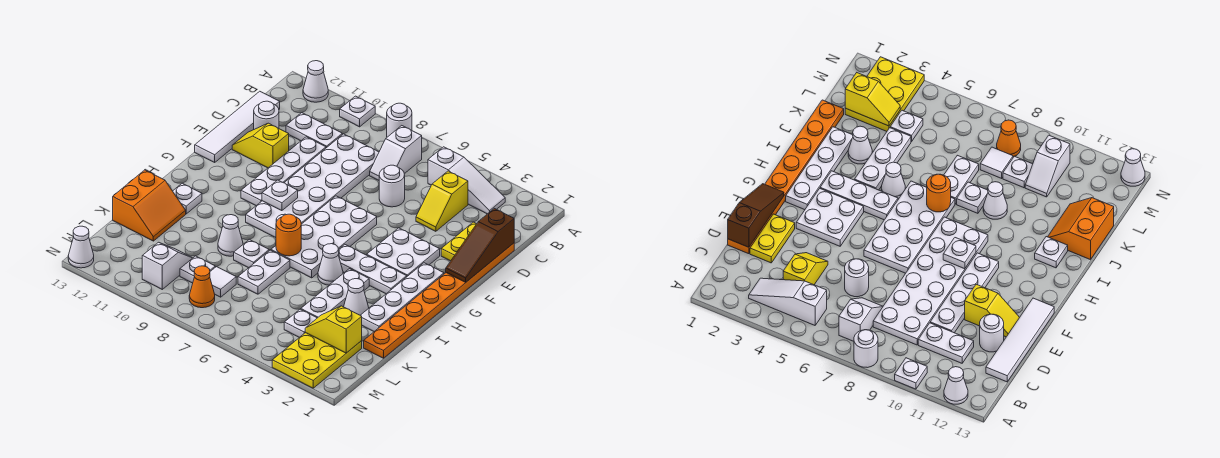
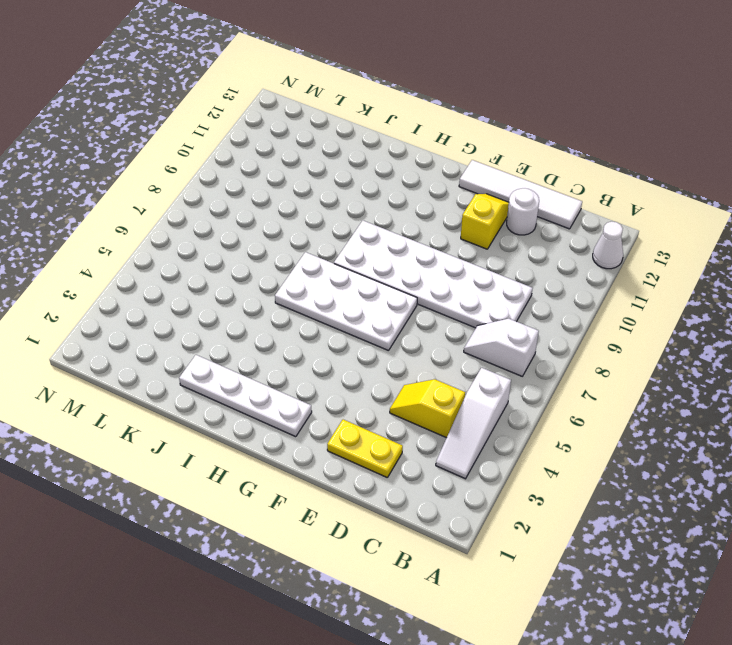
none -> white round brick A8 level 1
none -> white plate A10 level 1
none -> white plate C10:C11 level 1
none -> orange plate D1:K1 level 1

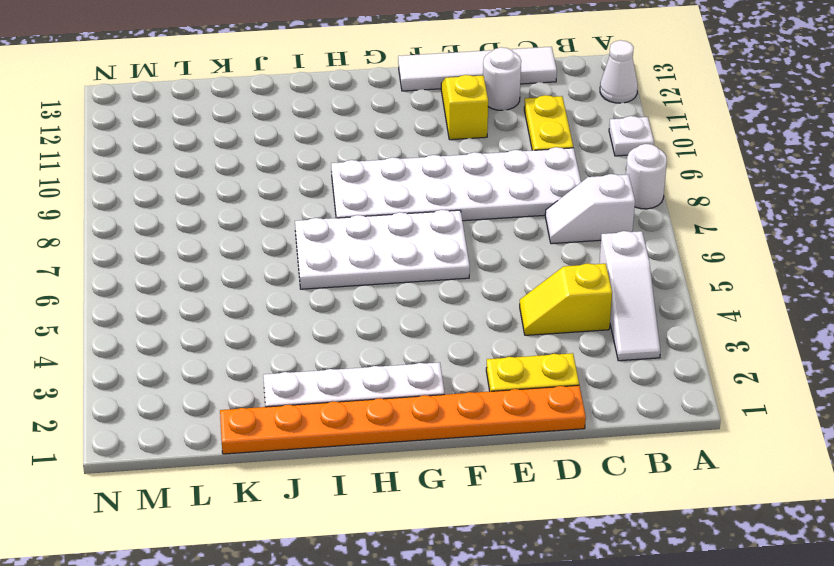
yellow plate C10:C11 level 1 -> white plate C10:C11 level 1
none -> white round brick D6 level 1
none -> white plate D10:G10 level 1
none -> white plate F3:G4 level 1
none -> white plate H3:H5 level 1

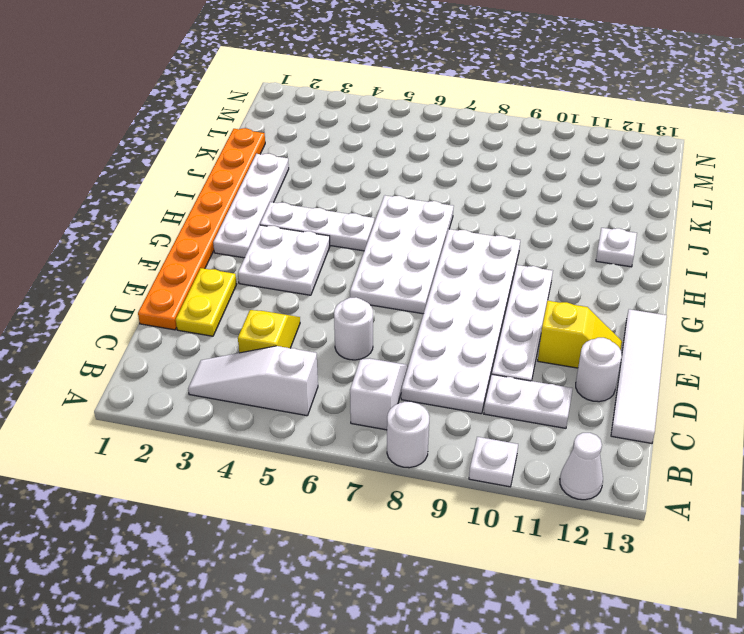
none -> white plate I4:K4 level 1
none -> white cone I5 level 1
none -> white cone J3 level 1
none -> white plate J7:K7 level 1

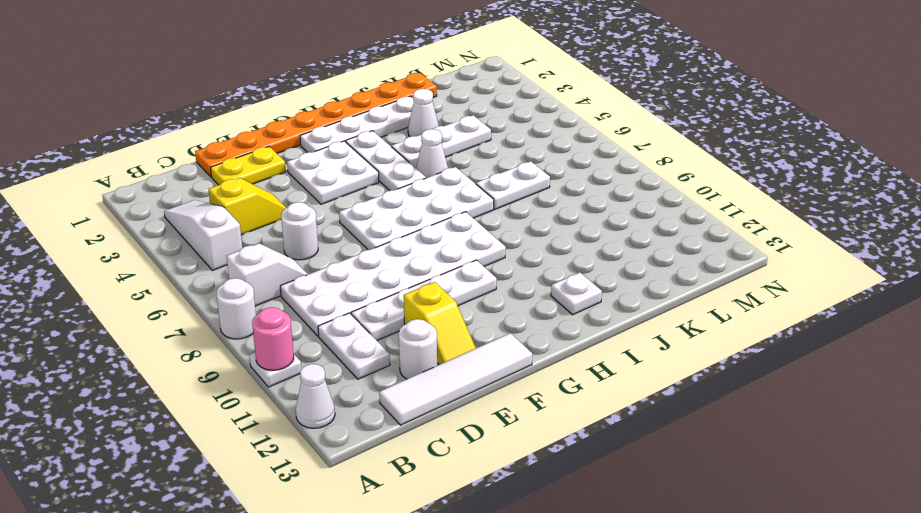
pink round brick A10 level 2 -> none
none -> white plate J8 level 1
none -> white cone J9 level 1
none -> orange slope J12:K13 level 1 top 13
none -> yellow plate L2:N3 level 1

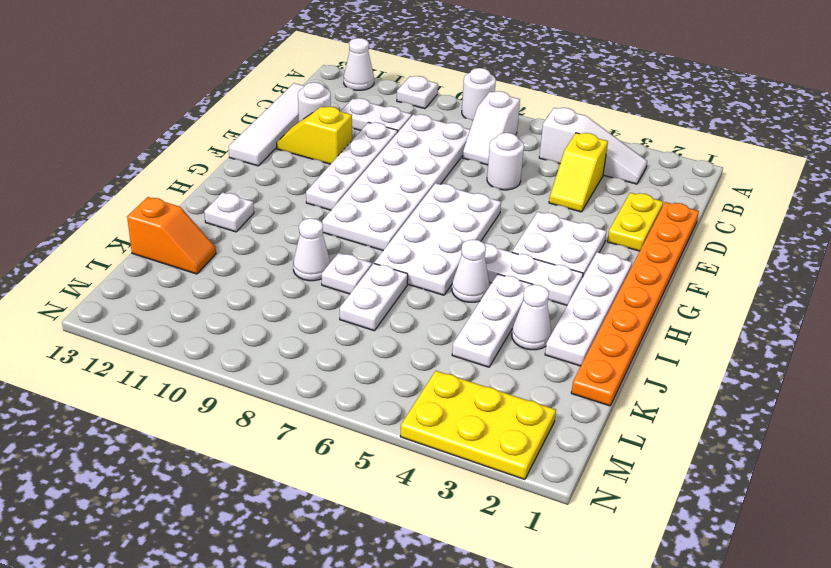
orange slope K12:K13 level 1 top 13 -> orange slope J12:K13 level 1 top 13
yellow plate M2:N4 level 1 -> yellow plate L2:N3 level 1
none -> white plate L4 level 1
none -> white tile L8 level 1
none -> white plate L9 level 1
none -> white slope L10:M10 level 1 top M

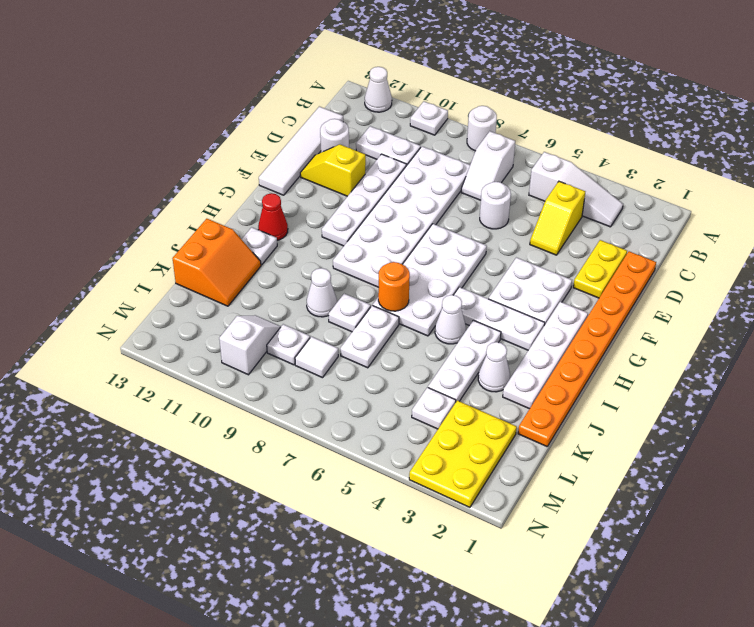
red cone H12 level 1 -> none
none -> orange cone M8 level 1
none -> white cone N13 level 1
none -> brown slope D1:F1 level 2 top D
none -> white plate G9 level 2

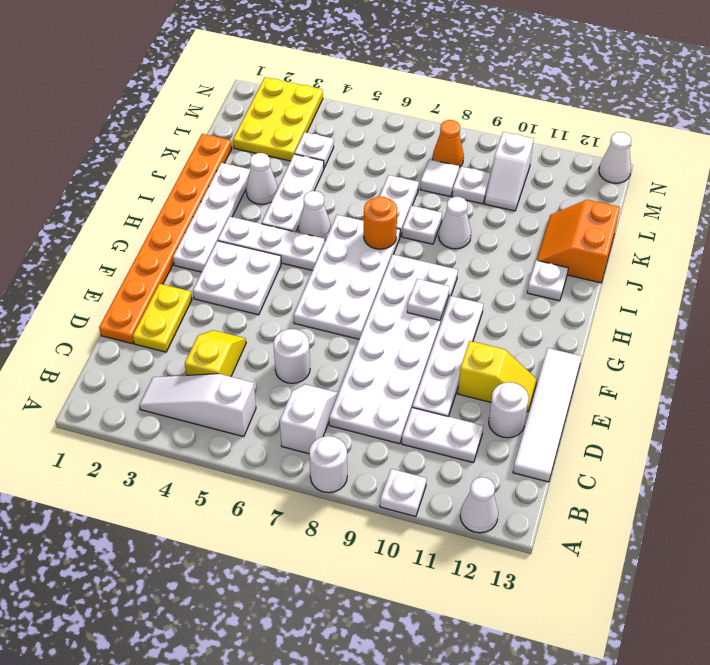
none -> brown slope D1:F1 level 2 top D
none -> yellow slope L2:L3 level 2 top 2

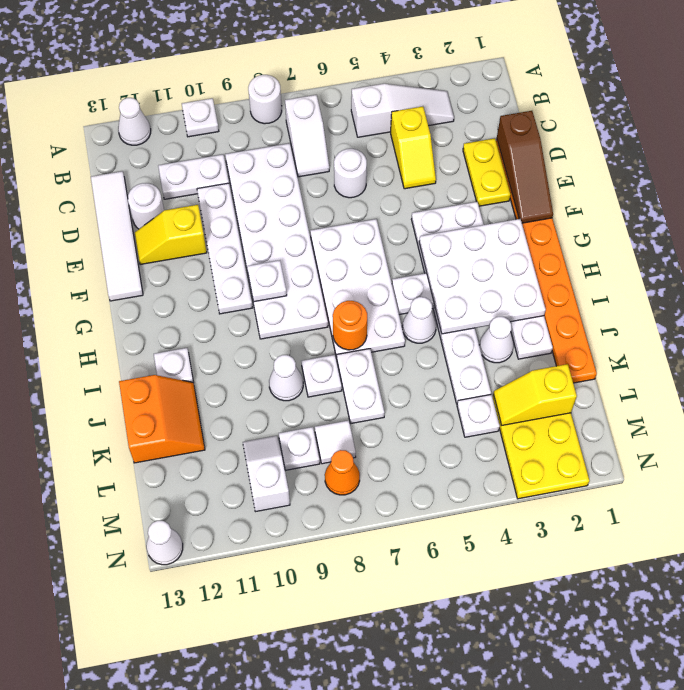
white plate G2:I4 level 2 -> none

